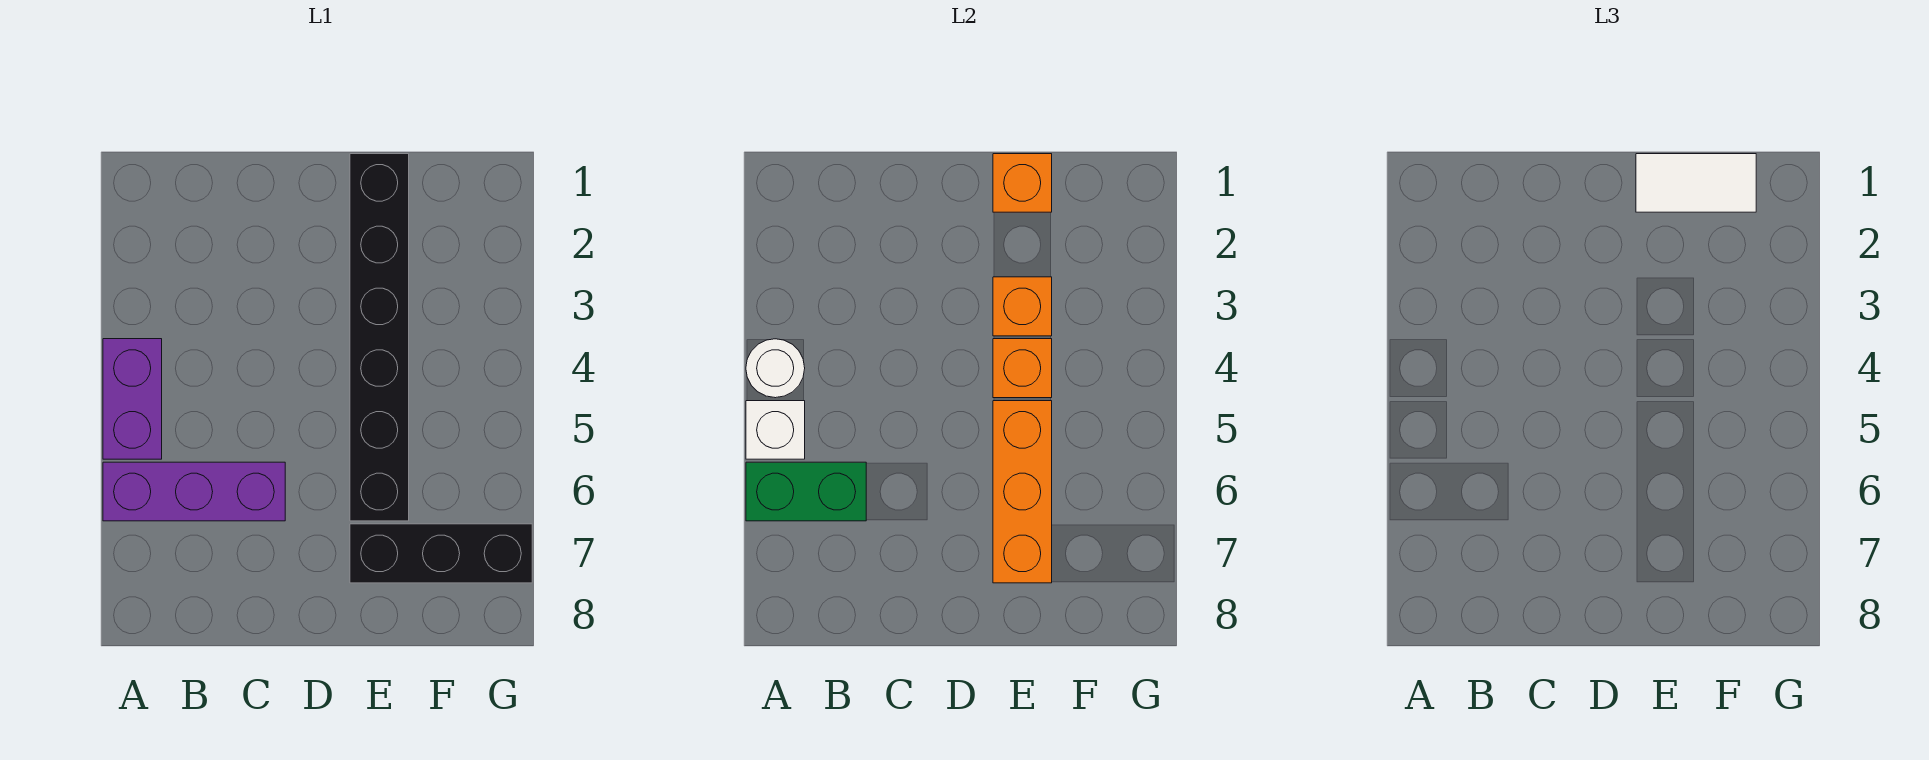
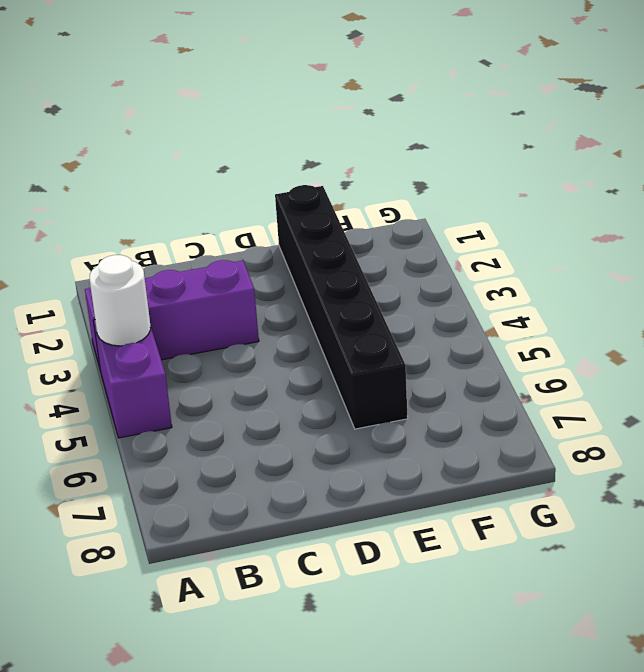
purple brick A3:C3 level 1 -> purple brick A6:C6 level 1
none -> black brick E7:G7 level 1
none -> white brick A5 level 2
none -> green brick A6:B6 level 2

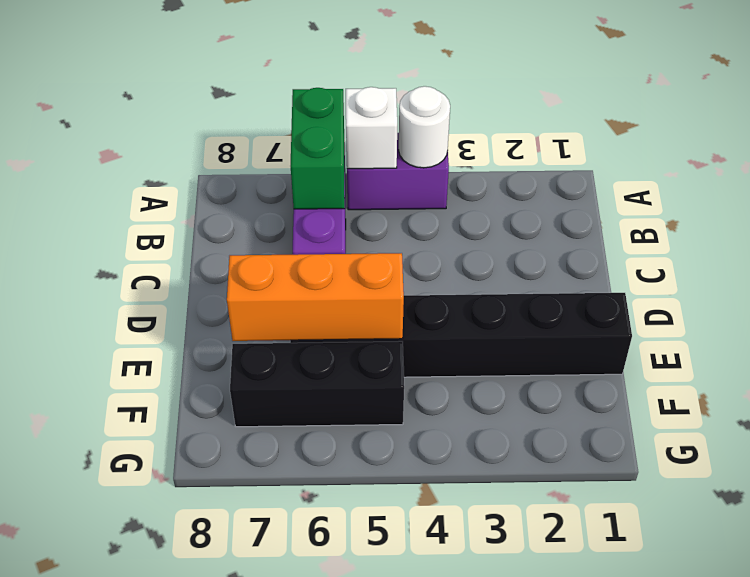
black brick F5:F7 level 1 -> black brick E7:G7 level 1
none -> orange brick E1 level 2
none -> orange brick E3 level 2
none -> orange brick E4 level 2

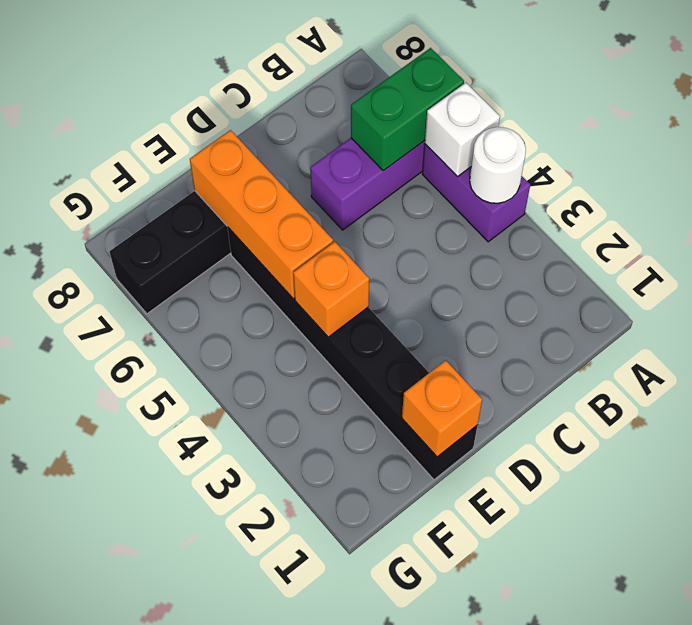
none -> orange brick E3 level 2
none -> white tile E1:F1 level 3

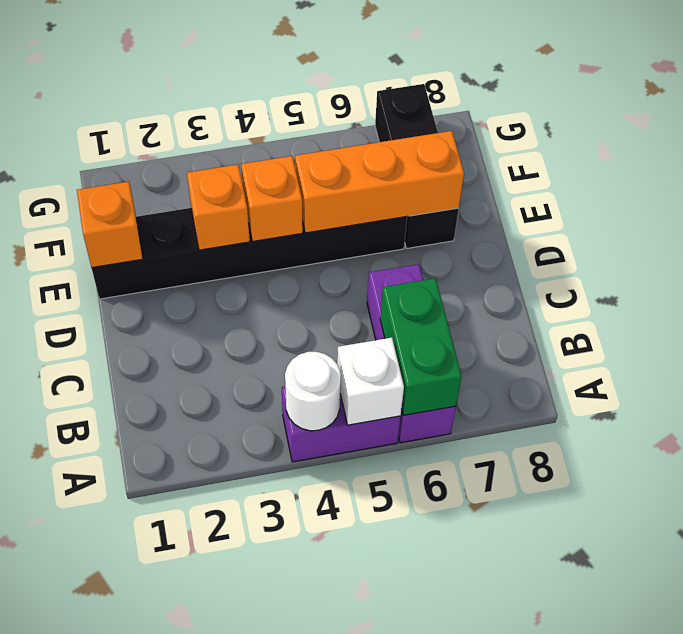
none -> white tile E1:F1 level 3

